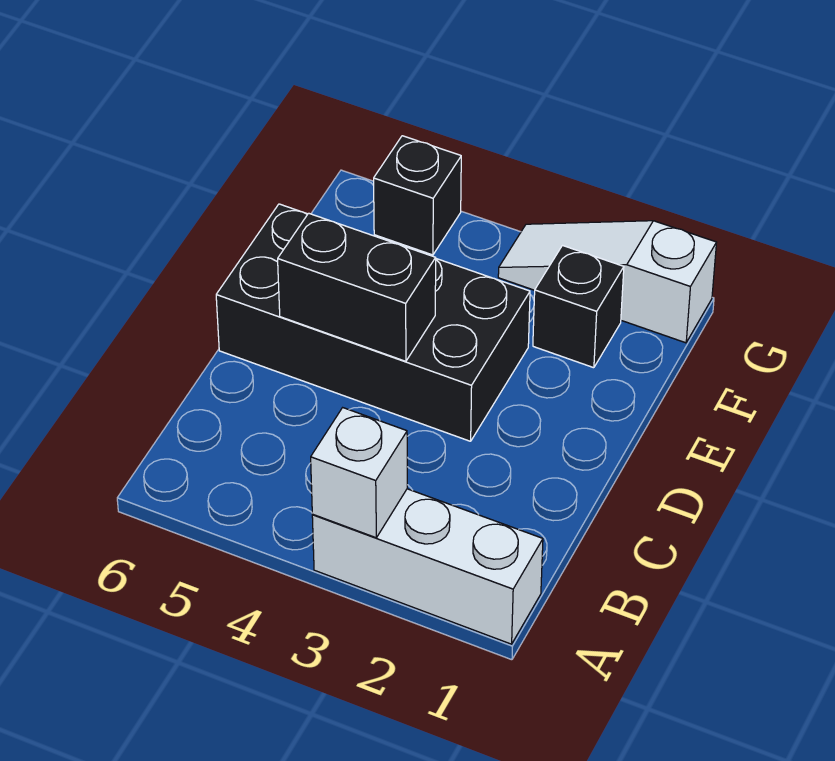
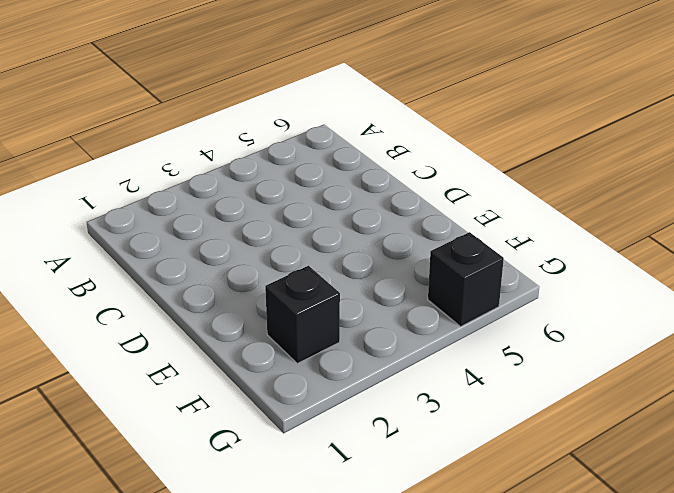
none -> white brick A1:A3 level 1
none -> black brick D3:E6 level 1

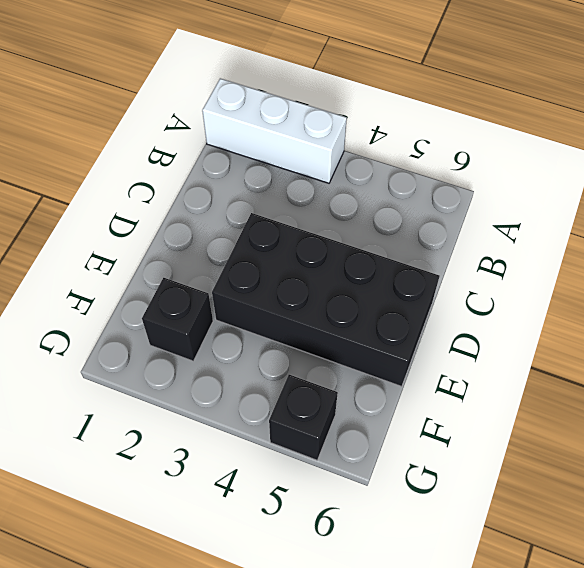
none -> white slope G1:G3 level 1 top 1
none -> white brick A3 level 2

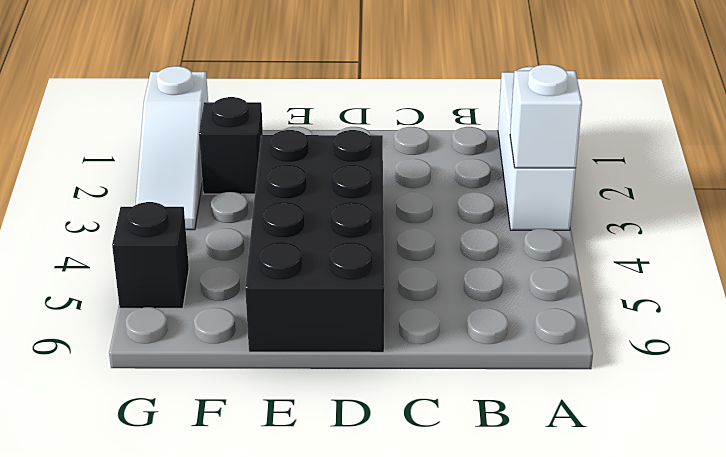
none -> black brick D4:D5 level 2

